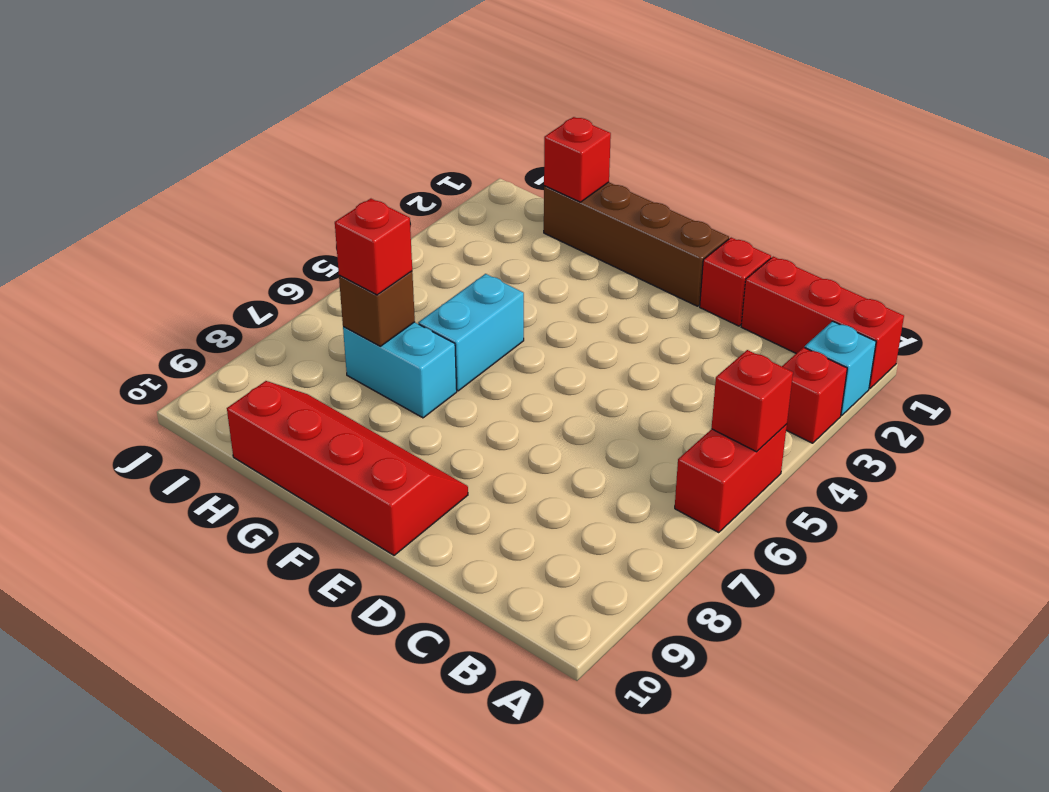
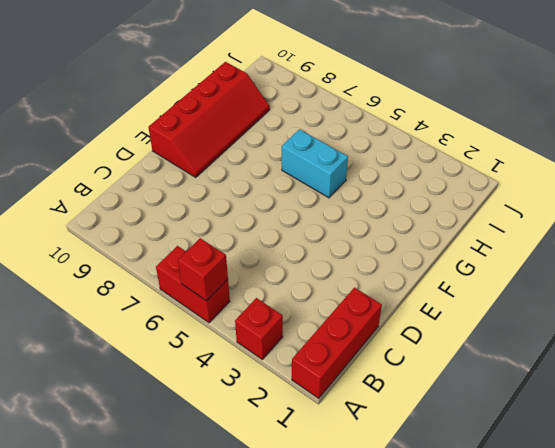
none -> cyan brick A2 level 1
none -> red brick D1 level 1
none -> brown brick E1:H1 level 1

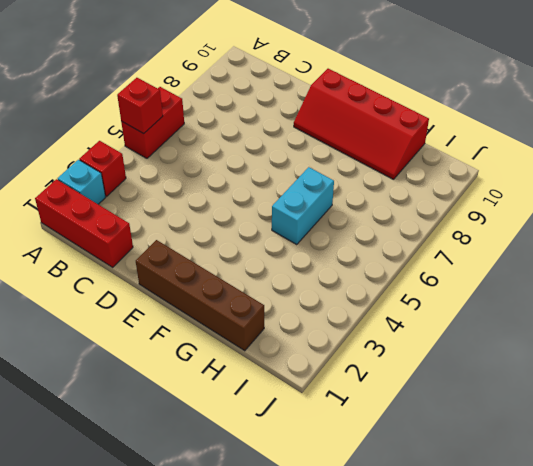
none -> red brick D1 level 1
none -> cyan brick G7:H7 level 1
none -> red brick H1 level 2

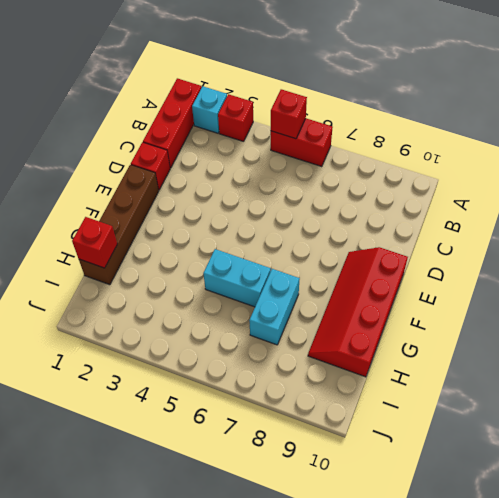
none -> brown brick H7 level 2
none -> red brick H7 level 3

